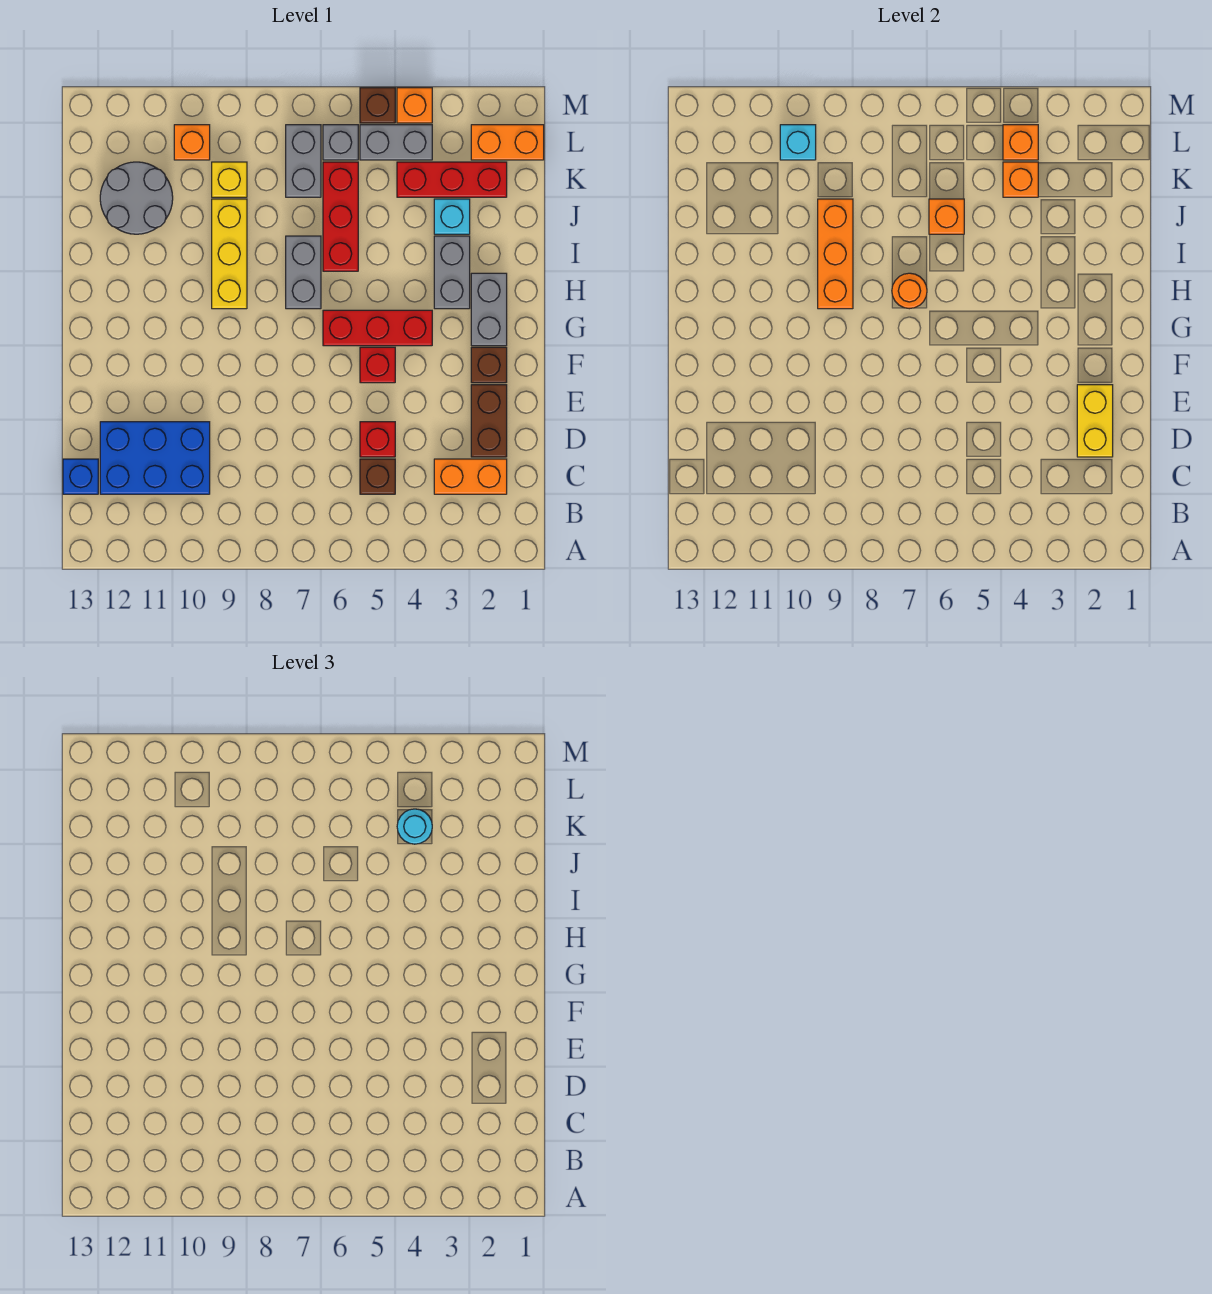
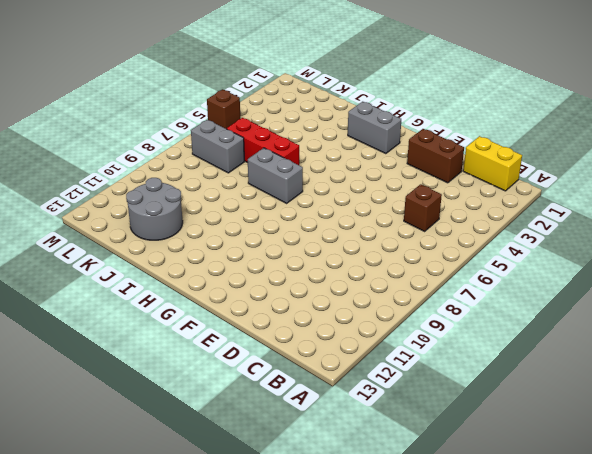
yellow brick B1:C1 level 1 -> yellow brick D2:E2 level 2
none -> orange brick C2:C3 level 1
none -> blue brick C10:D12 level 1
none -> blue brick C13 level 1
none -> red brick D5 level 1

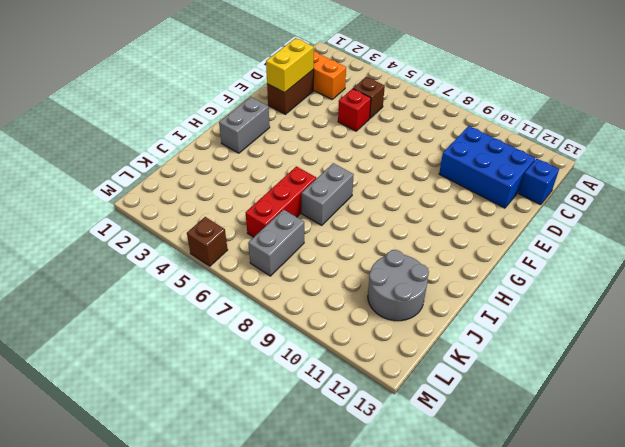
none -> brown brick F2 level 1
none -> red brick F5 level 1
none -> red brick G4:G6 level 1
none -> grey brick H3:I3 level 1

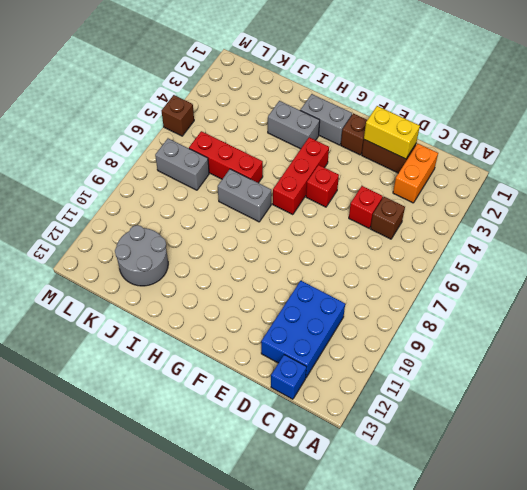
none -> yellow brick H9:J9 level 1
none -> cyan brick J3 level 1
none -> red brick K2:K4 level 1
none -> yellow brick K9 level 1

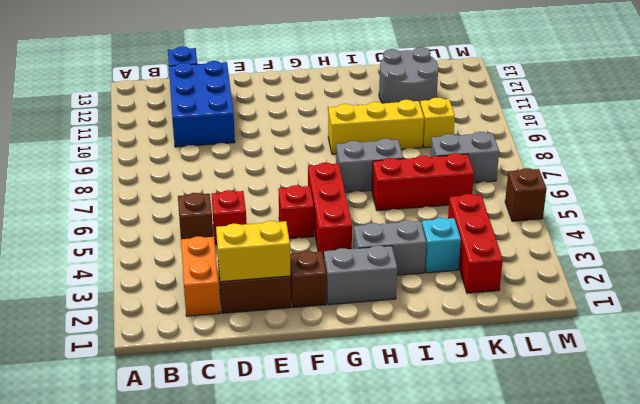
none -> orange brick L1:L2 level 1
none -> grey brick L4:L5 level 1
none -> grey brick L6 level 1
none -> orange brick L10 level 1

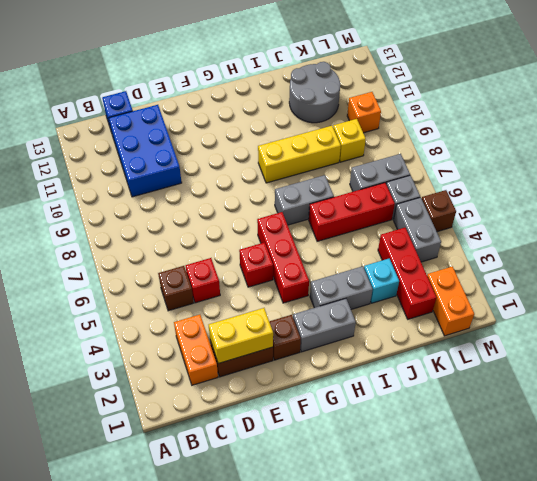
none -> orange brick M4 level 1
none -> orange round brick H7 level 2
none -> orange brick H9:J9 level 2
none -> orange brick J6 level 2

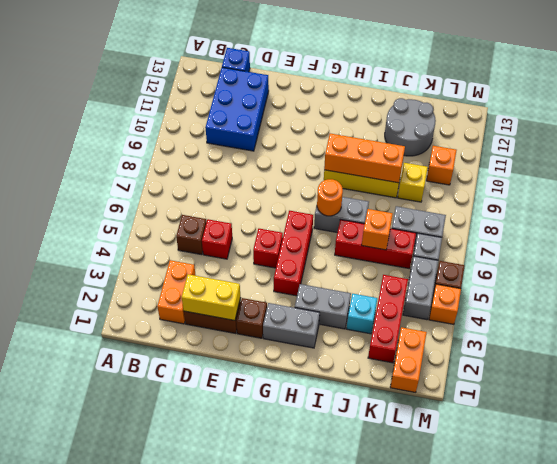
none -> orange brick K4 level 2
none -> orange brick L4 level 2
none -> cyan brick L10 level 2
none -> cyan round brick K4 level 3

